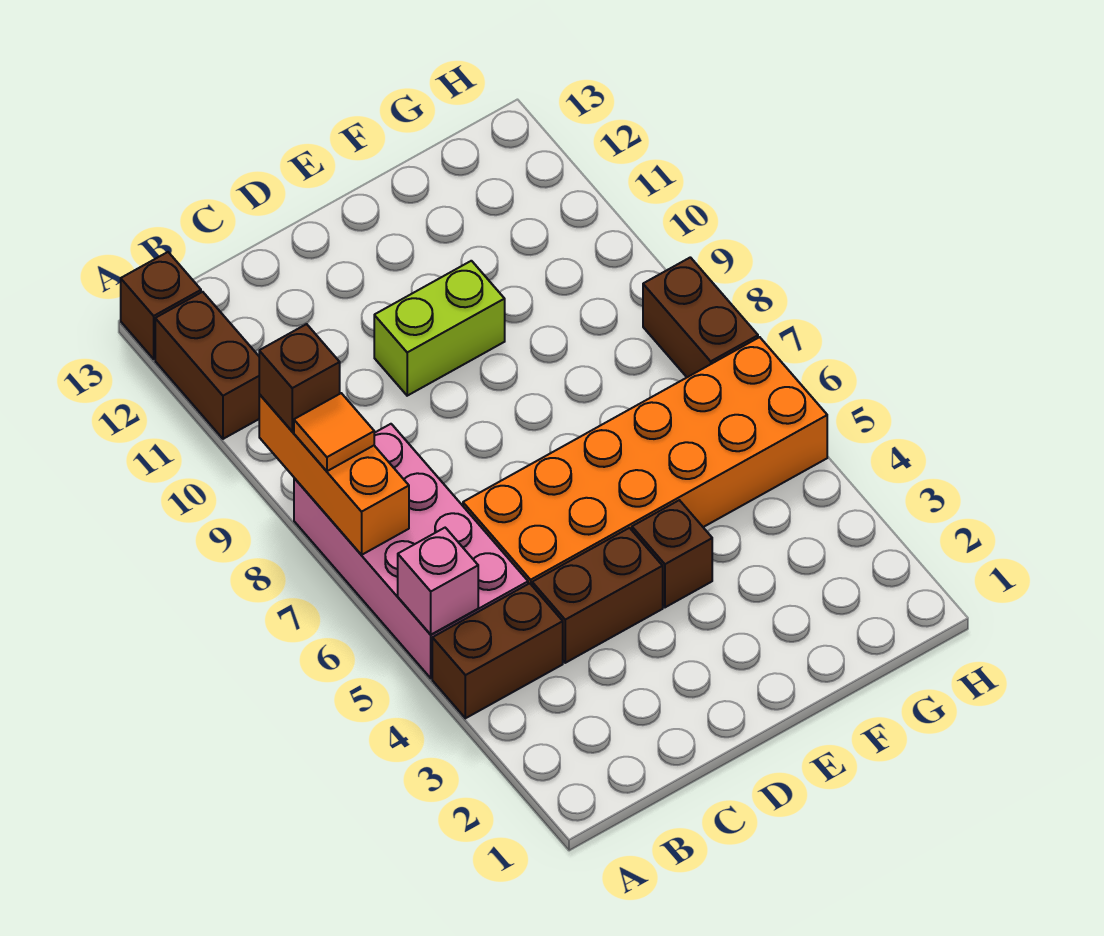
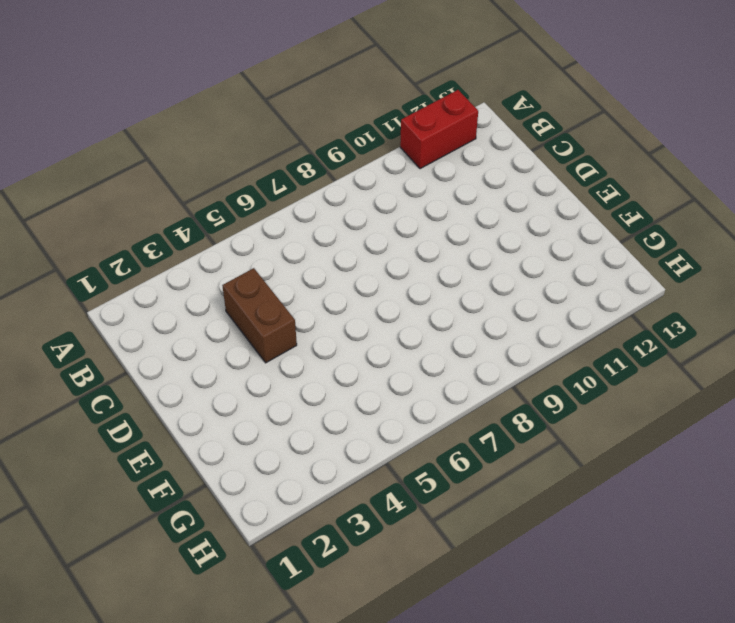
red brick A11:A12 level 1 -> brown brick A11:A12 level 1
none -> brown brick A4:B4 level 1
none -> pink brick A5:B8 level 1
none -> brown brick A13 level 1

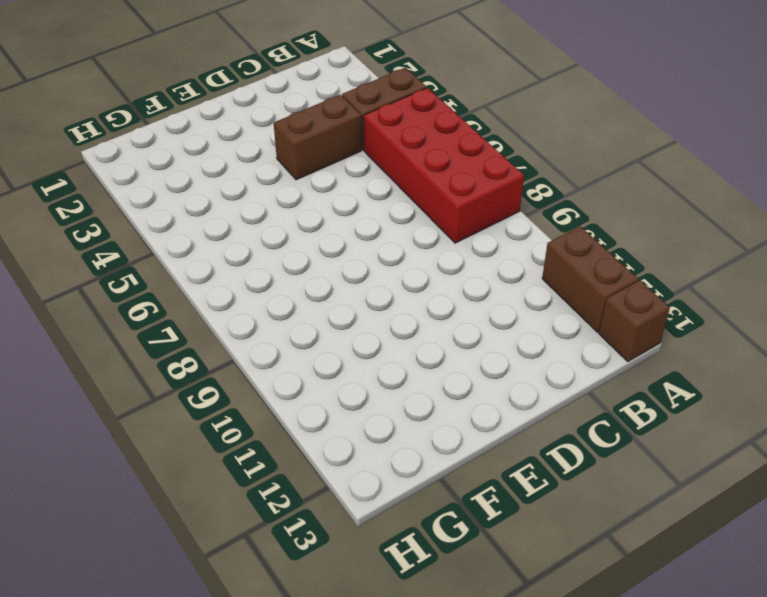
red brick A5:B8 level 1 -> pink brick A5:B8 level 1
none -> orange brick C5:H6 level 1
none -> lime brick D10:E10 level 1
none -> brown brick E4 level 1

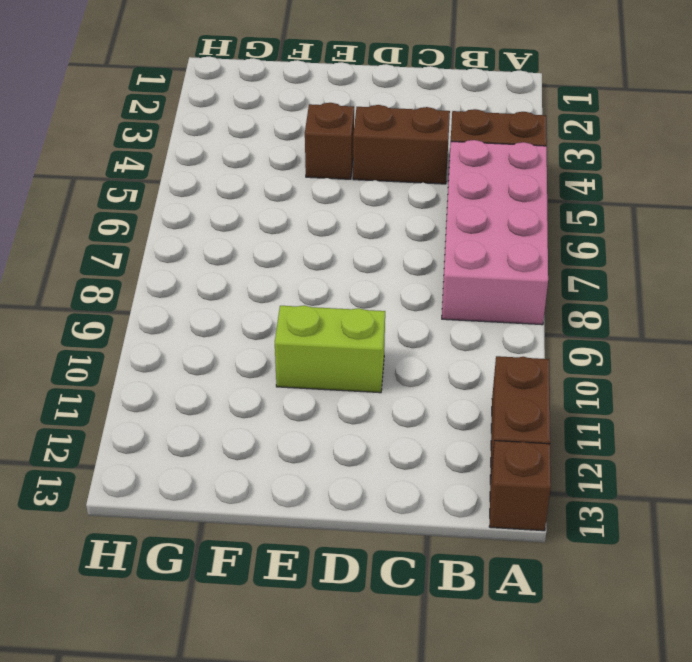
none -> orange brick C5:H6 level 1
none -> brown brick H7:H8 level 1
none -> pink brick A5 level 2

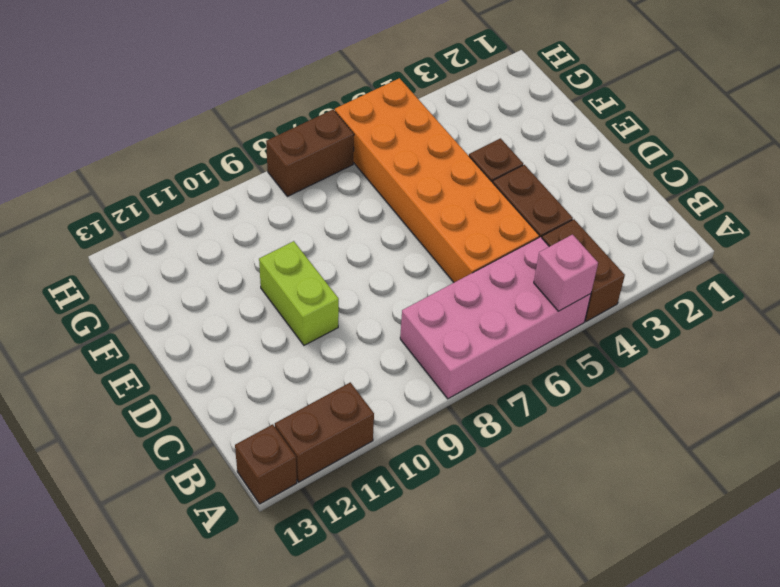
none -> orange brick A7:A9 level 2
none -> orange tile A8 level 3
none -> brown brick A9 level 3

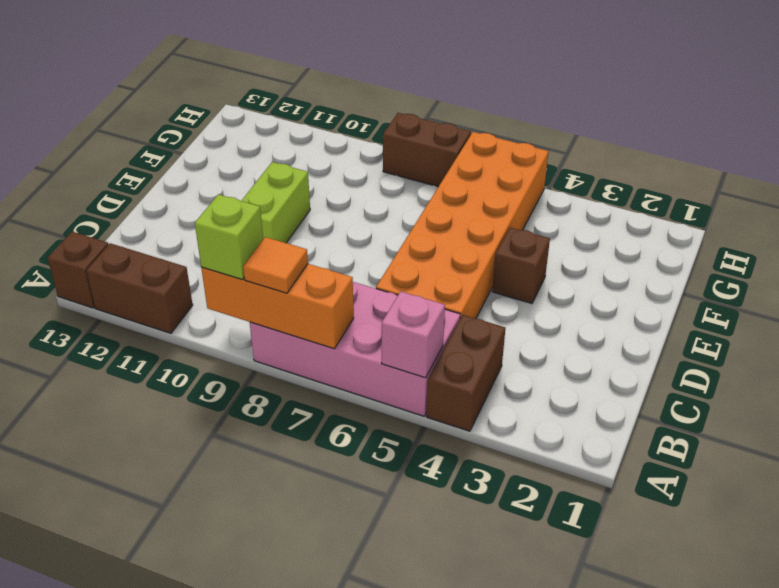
lime brick A9 level 3 -> brown brick A9 level 3
none -> brown brick C4:D4 level 1

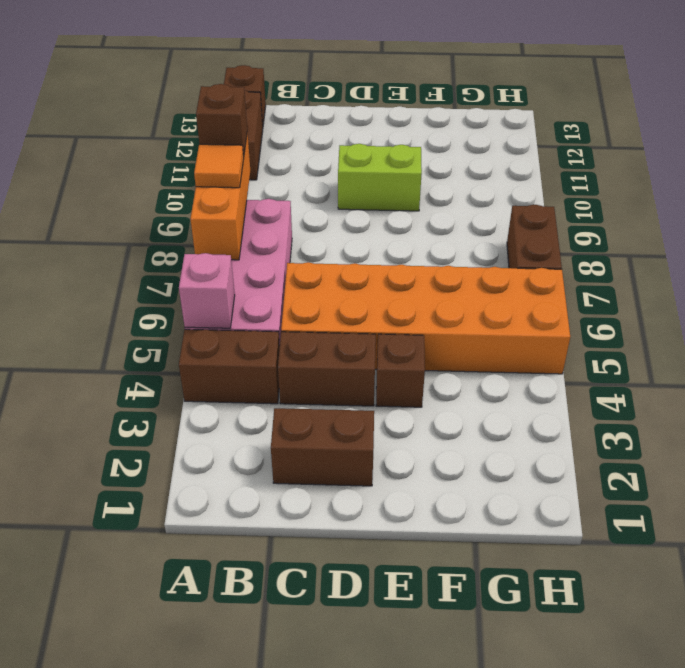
brown brick C2:D2 level 1 -> none

